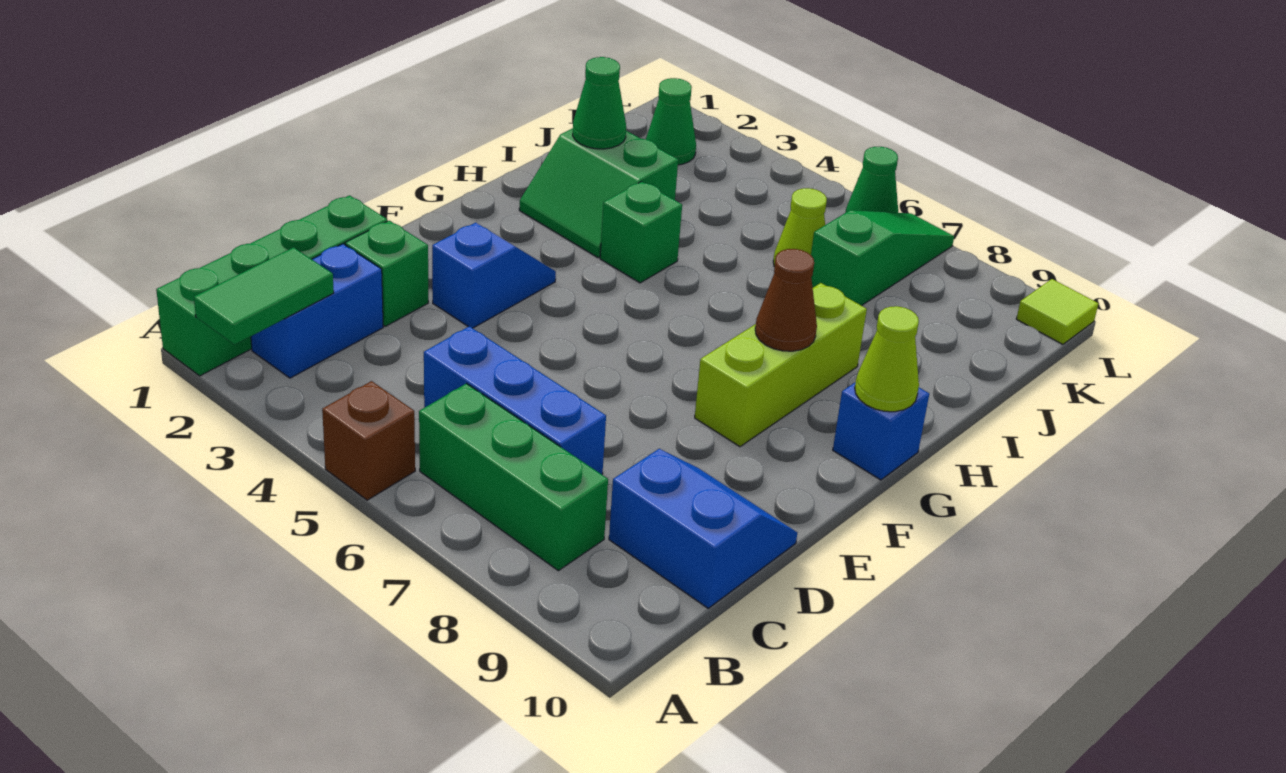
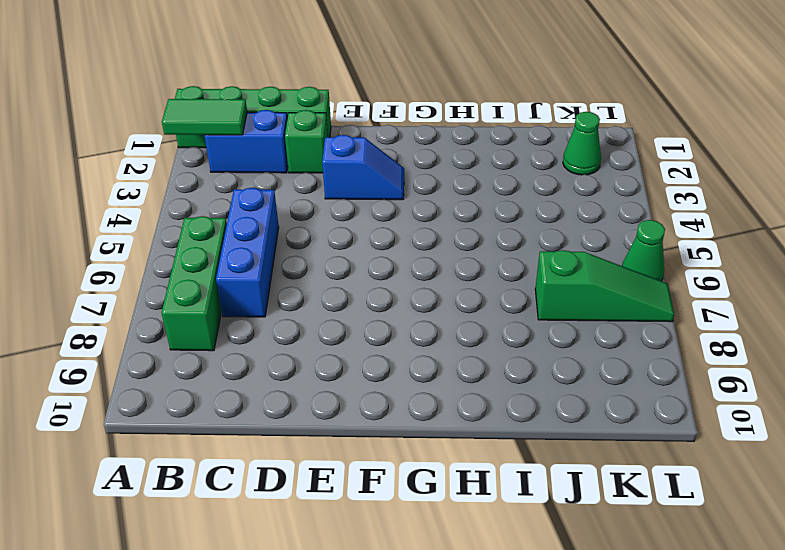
none -> brown brick A5 level 1
none -> blue slope C9:D10 level 1 top C
none -> lime brick F8:H8 level 1

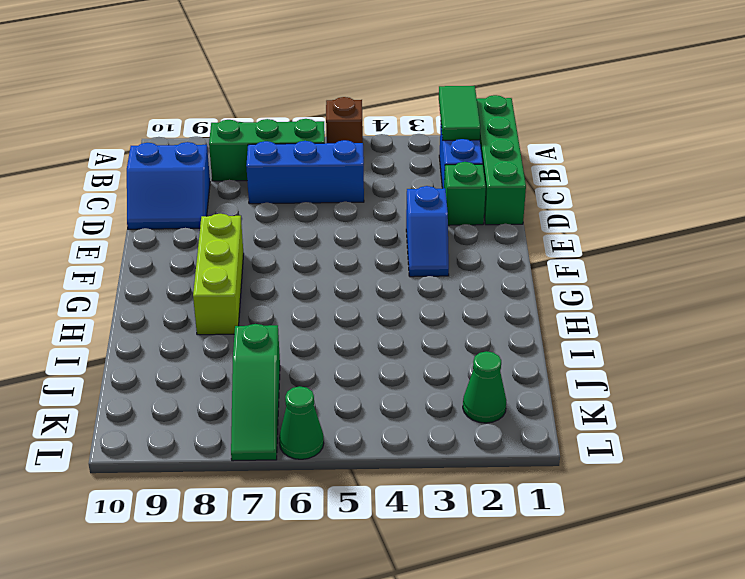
none -> blue brick G10 level 1
none -> green slope H2:I3 level 1 top I
none -> green brick H4 level 1

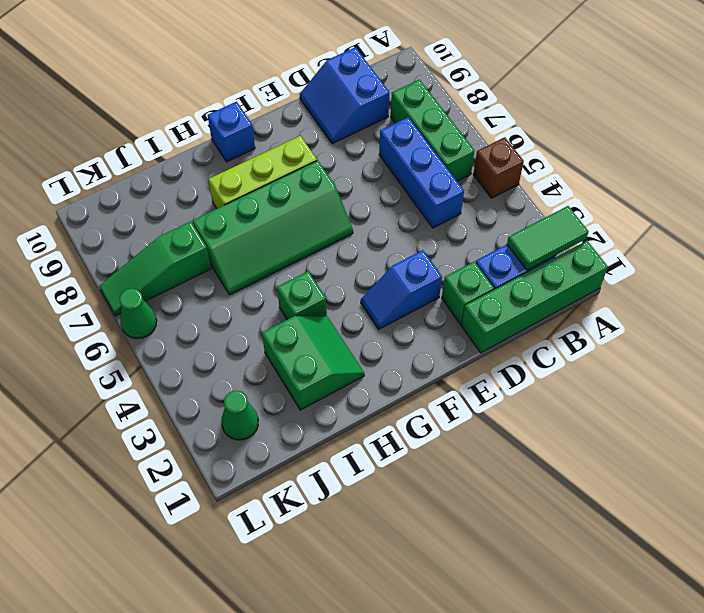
green slope F6:I7 level 1 top 7 -> none
none -> lime cone J6 level 1
none -> lime tile L10 level 1
none -> brown cone G8 level 2

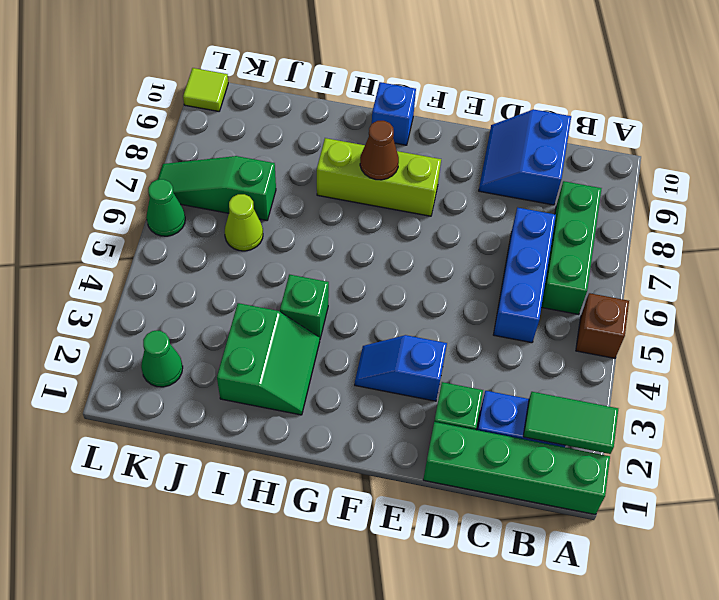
none -> lime cone G10 level 2
none -> green cone I2 level 2

